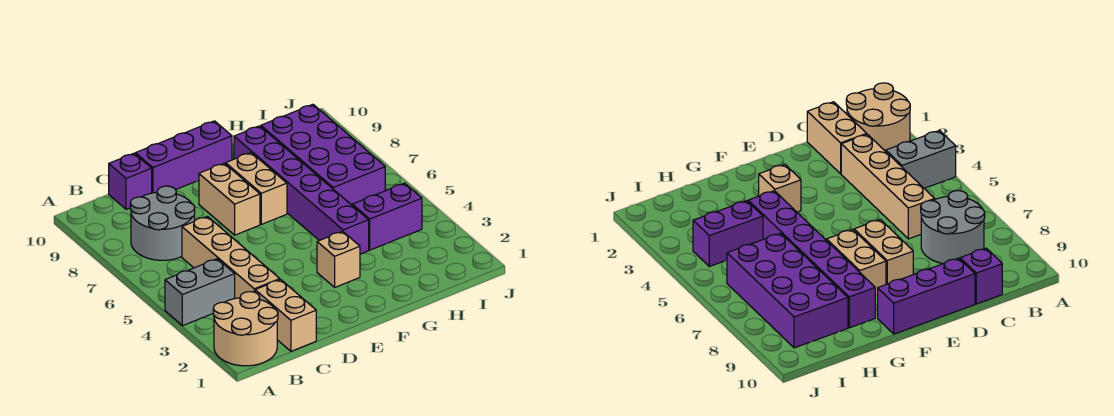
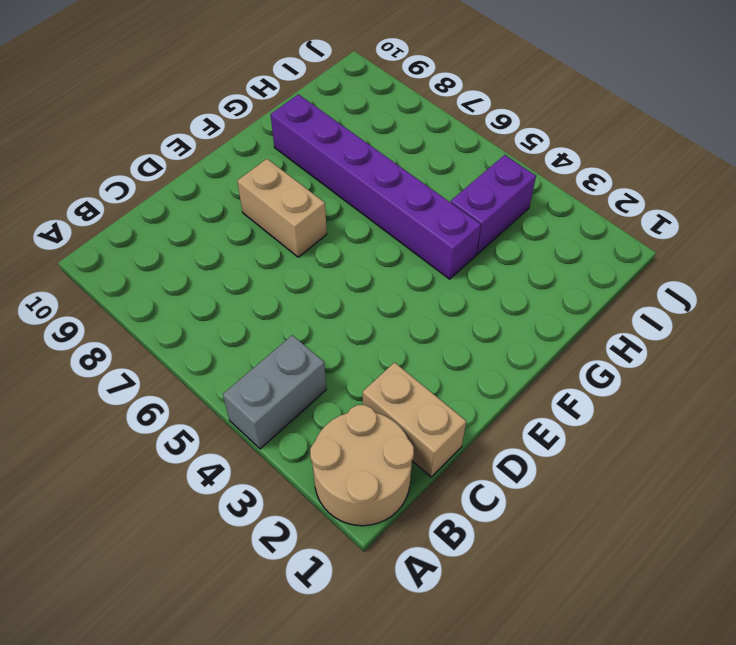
none -> grey round brick B7:C8 level 1
none -> tan brick C3:C6 level 1
none -> purple brick C10 level 1

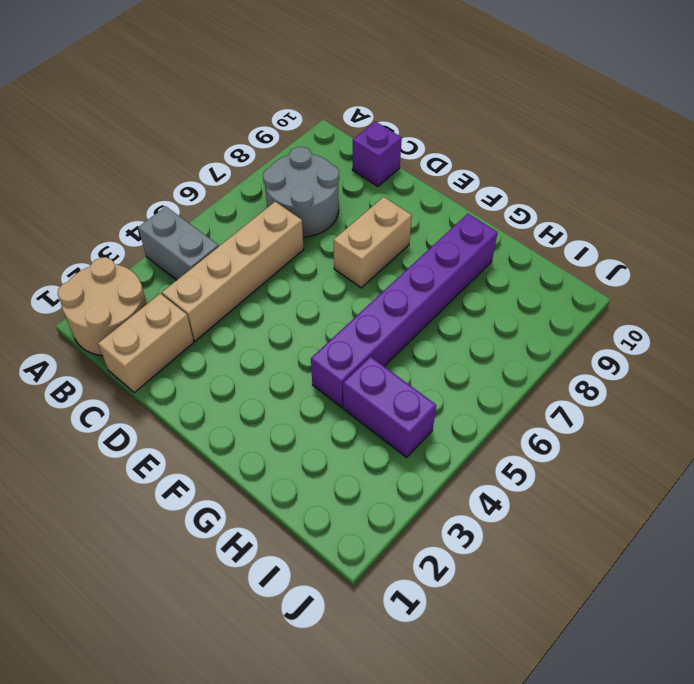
none -> purple brick D10:F10 level 1
none -> tan brick F3 level 1
none -> tan brick F7:F8 level 1

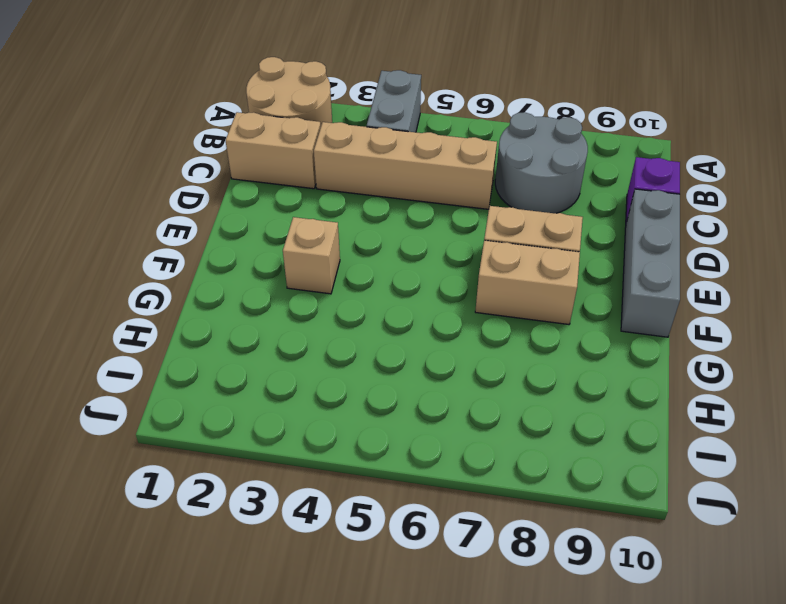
grey brick D10:F10 level 1 -> purple brick D10:F10 level 1
none -> purple brick G4:G9 level 1
none -> purple brick H4:I4 level 1
none -> purple brick H6:I9 level 1

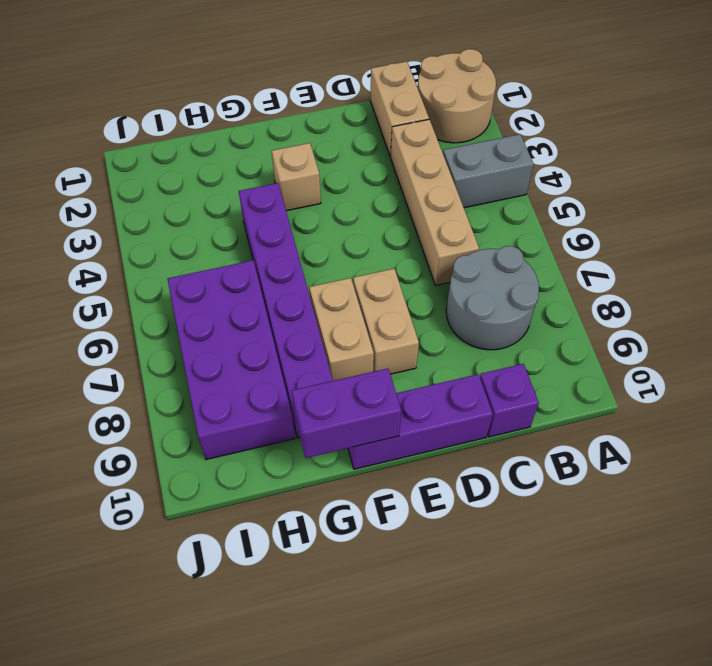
purple brick F10:G10 level 2 -> purple brick H4:I4 level 1

